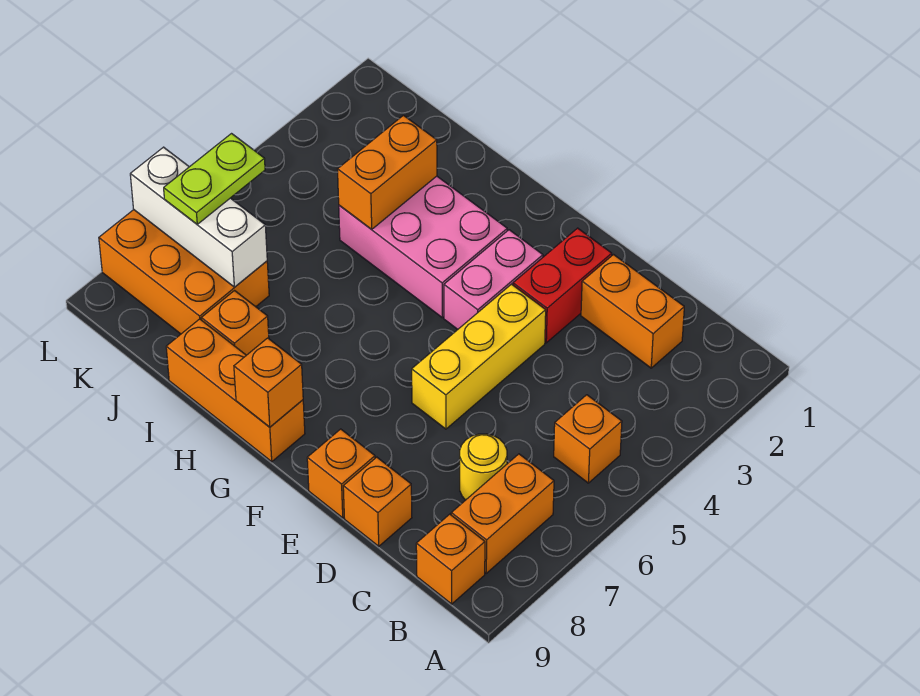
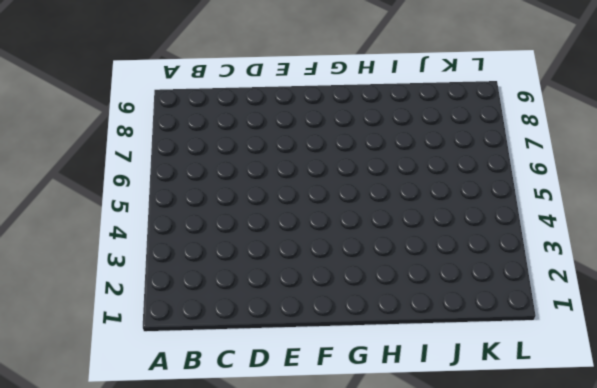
none -> orange brick B5 level 1
none -> orange brick B7:B8 level 1
none -> orange brick B9 level 1

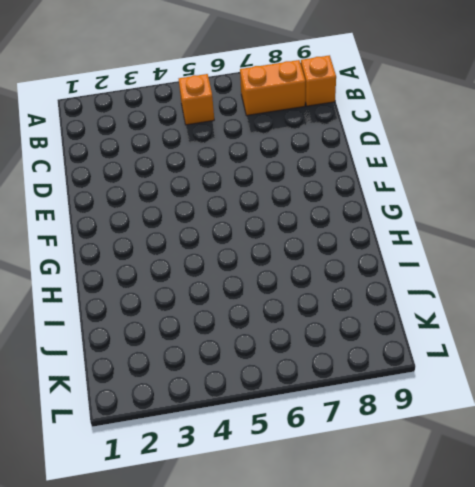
none -> orange brick C2:D2 level 1
none -> yellow round brick C7 level 1
none -> orange brick D9 level 1

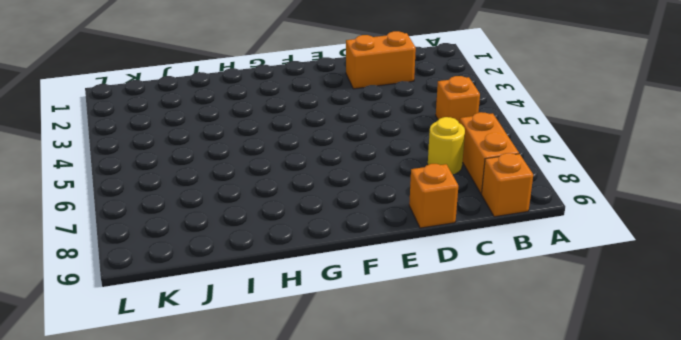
none -> red brick E2:E3 level 1
none -> yellow brick E4:E6 level 1
none -> orange brick E9 level 1

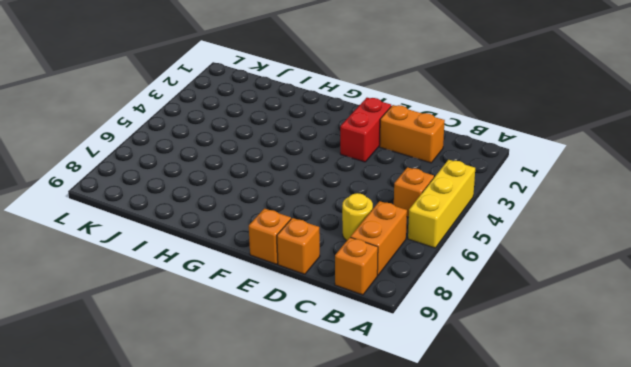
yellow brick A4:A6 level 1 -> yellow brick E4:E6 level 1
none -> pink brick F3:F4 level 1
none -> pink brick G3:I4 level 1
none -> orange brick G9:I9 level 1

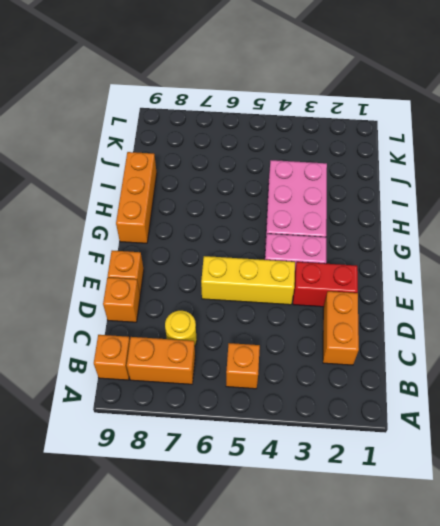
none -> orange brick I8 level 1
none -> orange brick J7:L8 level 1
none -> orange brick G9 level 2

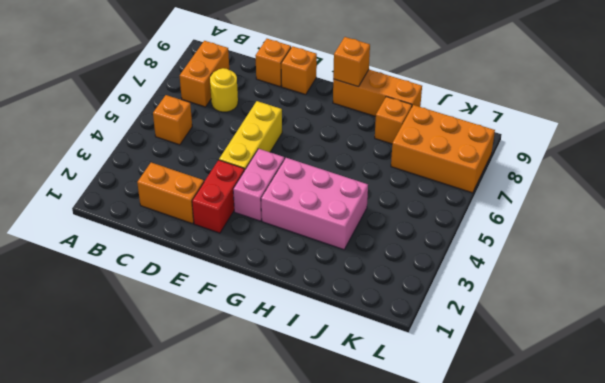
none -> orange brick B9 level 1
none -> orange brick I3:I4 level 2
none -> white brick J7:L7 level 2

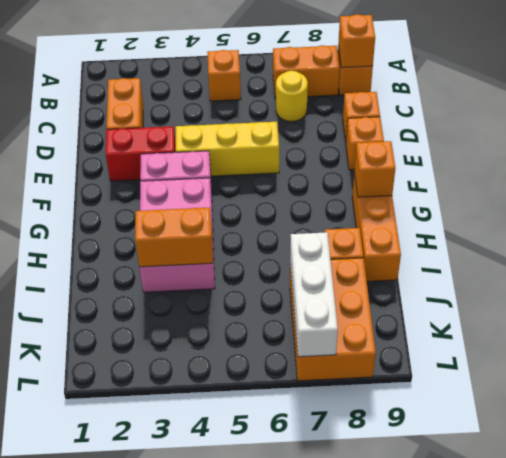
orange brick B9 level 2 -> none
none -> lime plate K6:K7 level 3

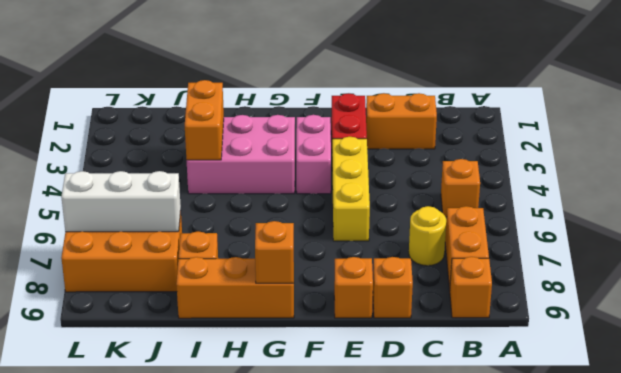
none -> lime plate K6:K7 level 3

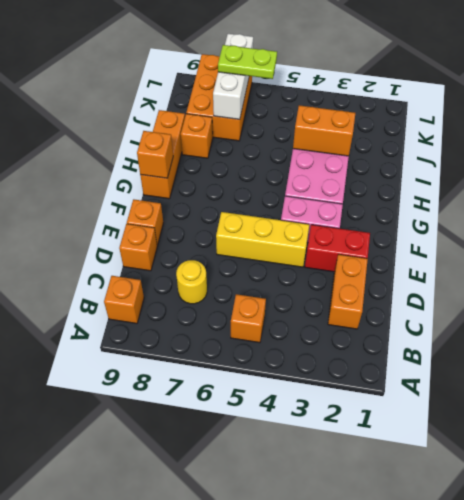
none -> orange brick B7:B8 level 1

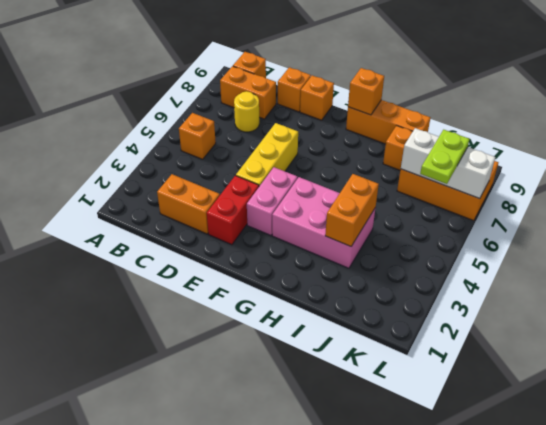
orange brick B8:C8 level 1 -> orange brick B7:B8 level 1

